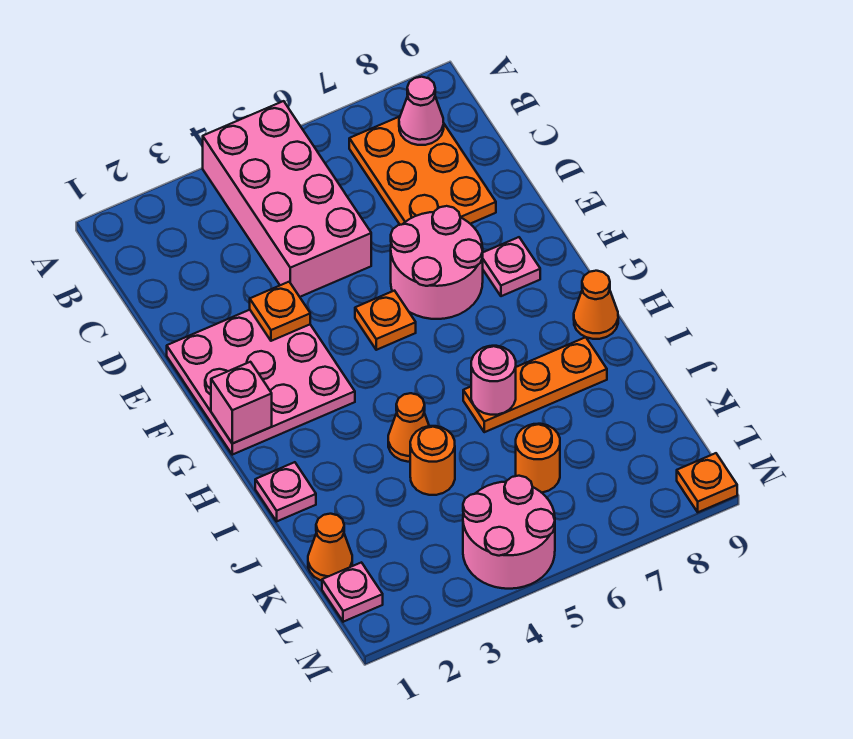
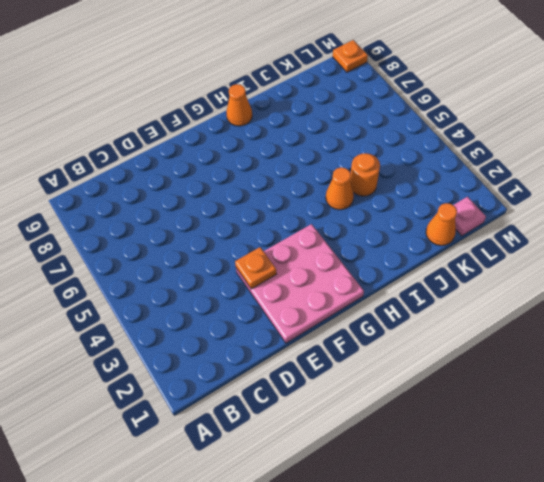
none -> pink brick A4:D5 level 1
none -> orange plate B7:D8 level 1
none -> pink round brick E6:F7 level 1

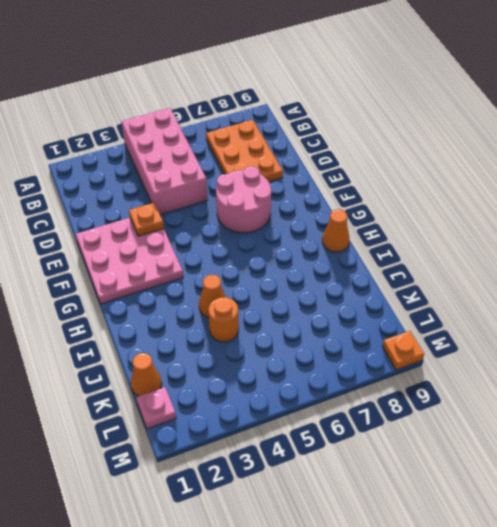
none -> orange plate F5 level 1
none -> pink plate F8 level 1
none -> pink plate I1 level 1

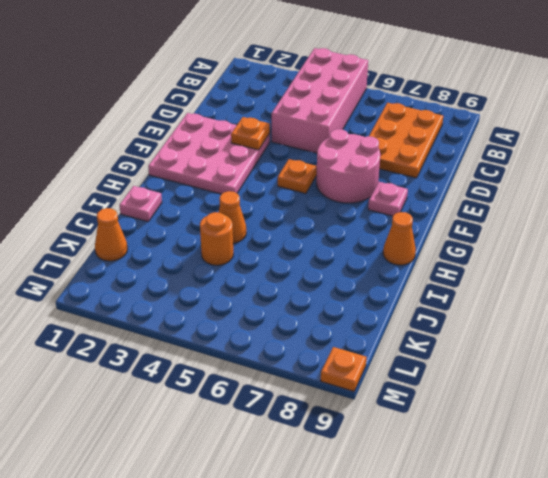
none -> orange plate I6:I8 level 1
none -> orange round brick K6 level 1
none -> pink plate L1 level 1

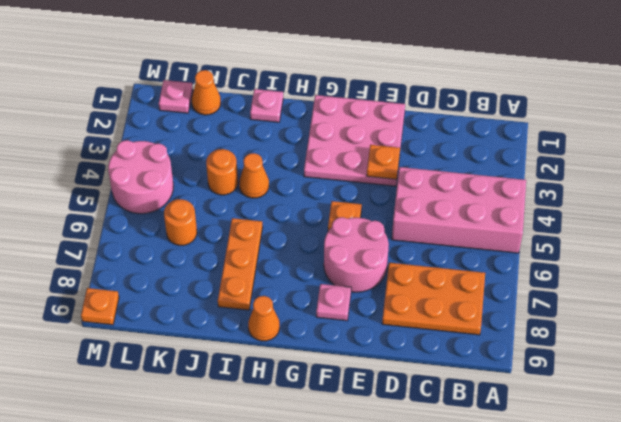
none -> pink cone B8 level 2
none -> pink brick G1 level 2
none -> pink round brick I6 level 2

